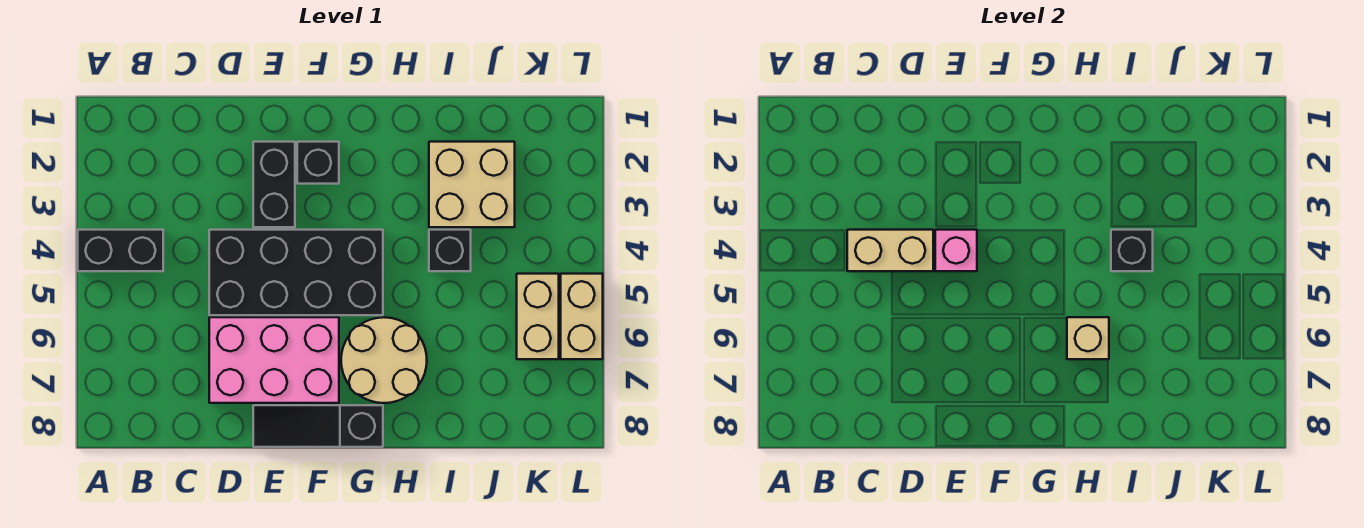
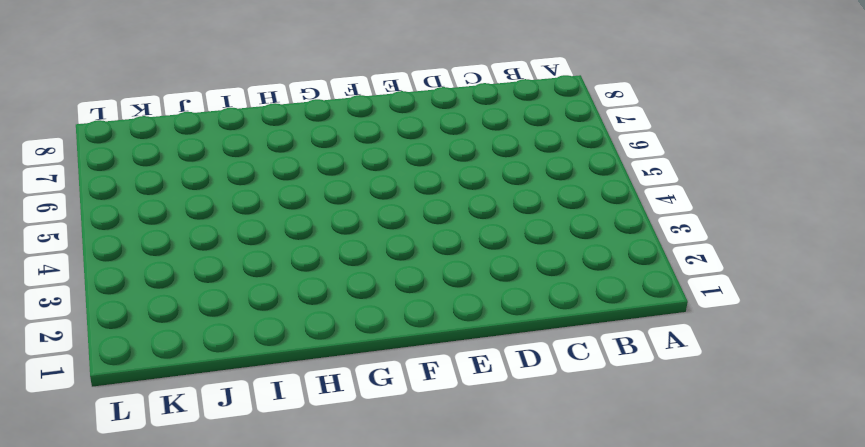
none -> black brick A4:B4 level 1
none -> black brick D4:G5 level 1
none -> pink brick D6:F7 level 1

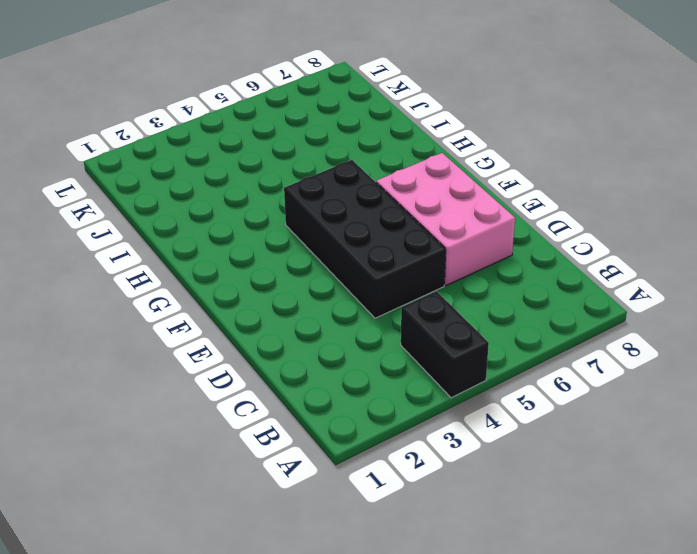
none -> black brick E2:E3 level 1
none -> black slope E8:G8 level 1 top G
none -> black brick F2 level 1

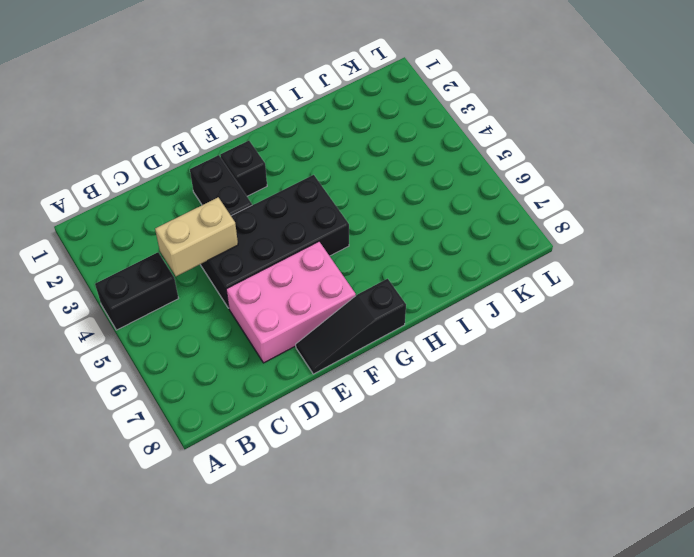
none -> tan round brick G6:H7 level 1
none -> tan brick I2:J3 level 1
none -> black brick I4 level 1

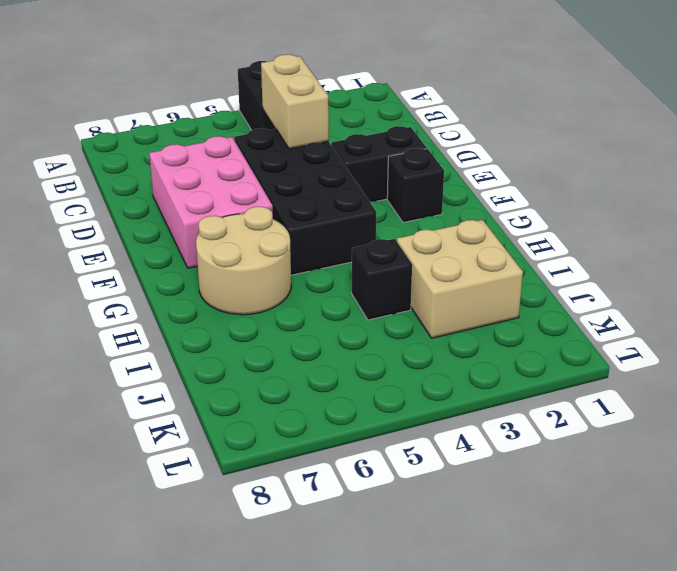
none -> black slope E8:G8 level 1 top G
none -> tan brick K5:K6 level 1
none -> tan brick L5:L6 level 1

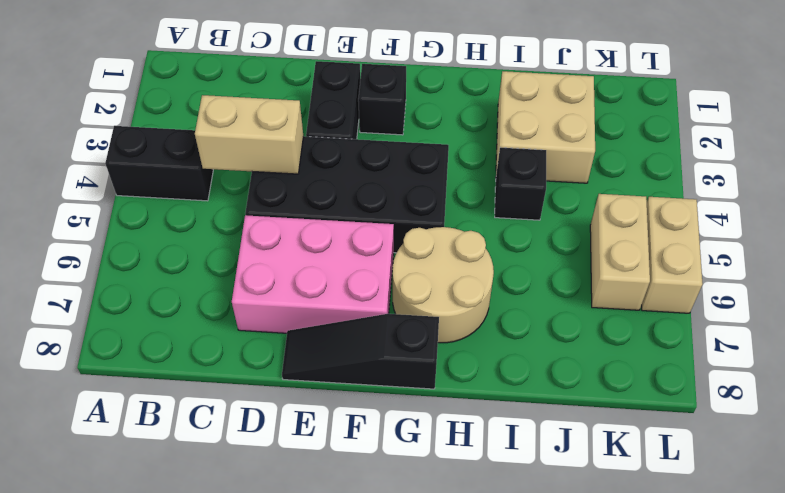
none -> pink brick E4 level 2
none -> tan brick H6 level 2
none -> black brick I4 level 2

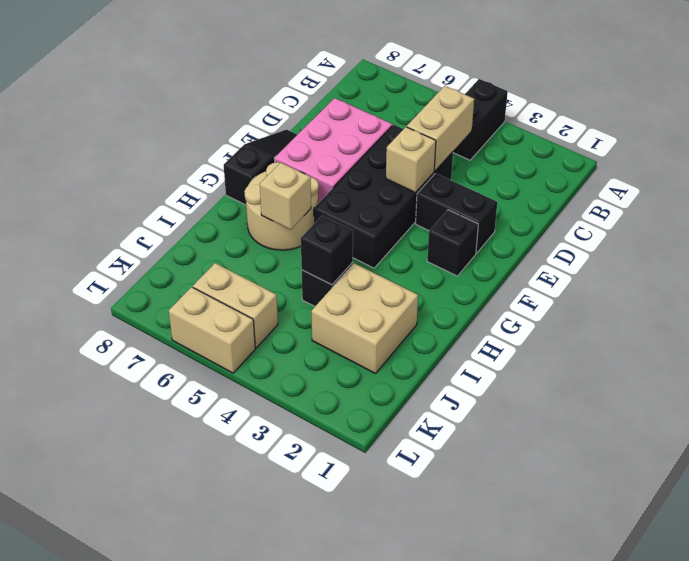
tan brick E4 level 2 -> pink brick E4 level 2

